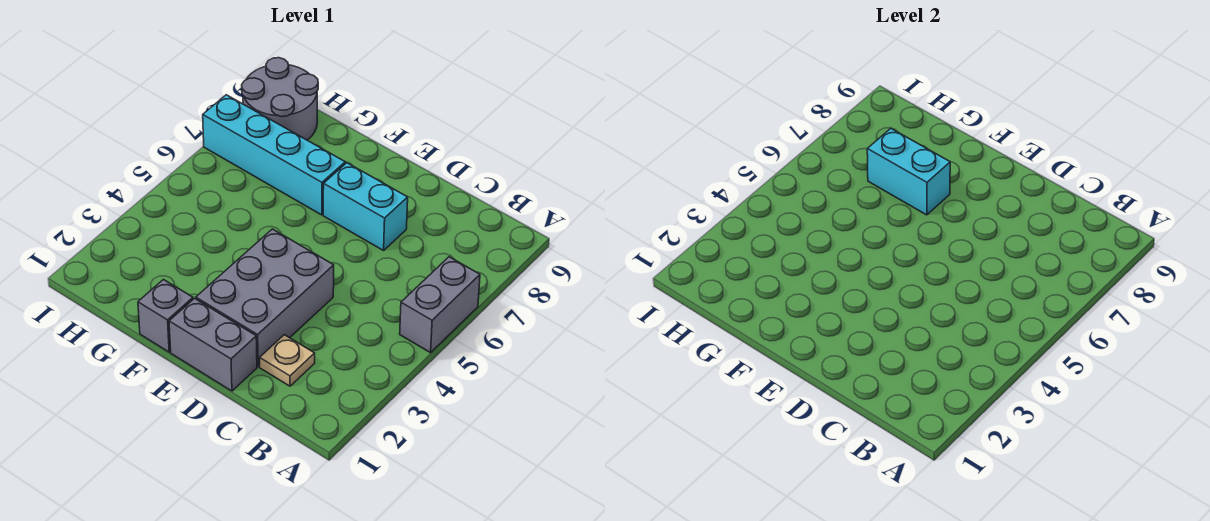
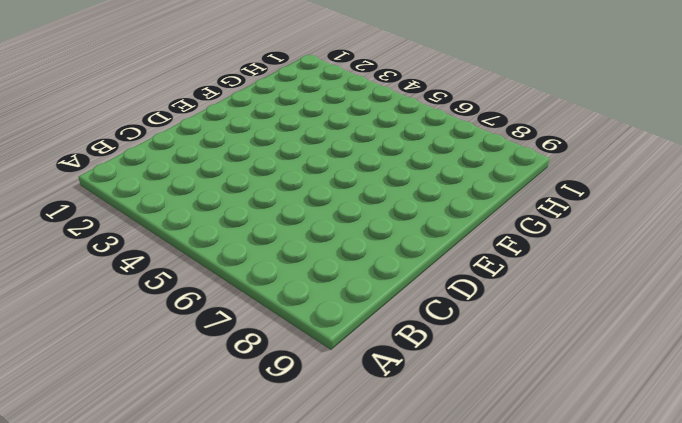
none -> grey brick A5:A6 level 1
none -> tan plate C2 level 1

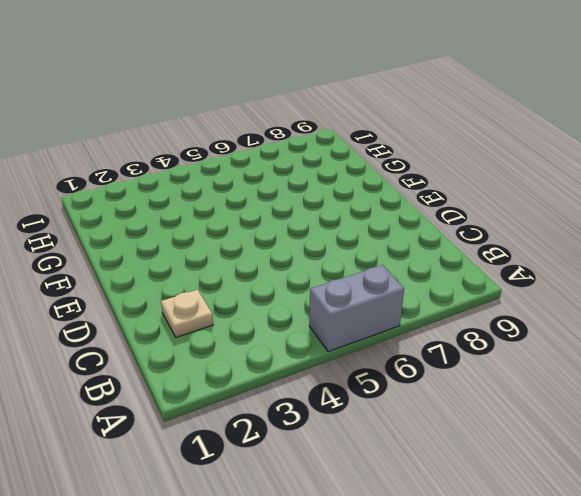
none -> grey brick D1:E1 level 1
none -> grey brick D2:E4 level 1

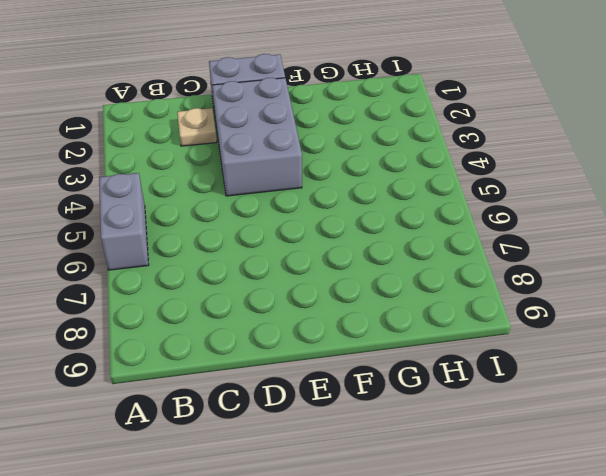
none -> cyan brick D7:E7 level 1
none -> grey brick F1 level 1

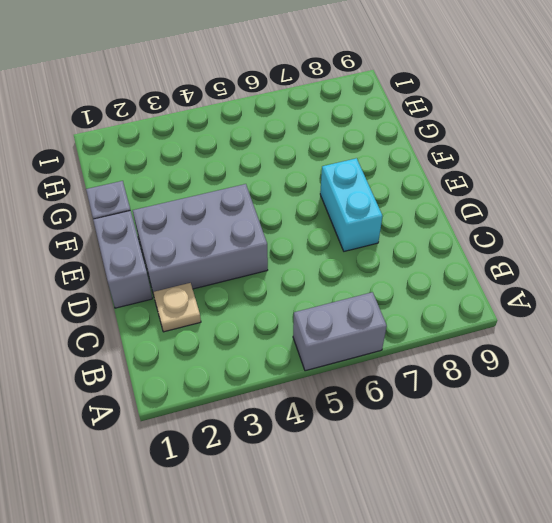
none -> cyan brick F7:I7 level 1
none -> grey round brick H8:I9 level 1

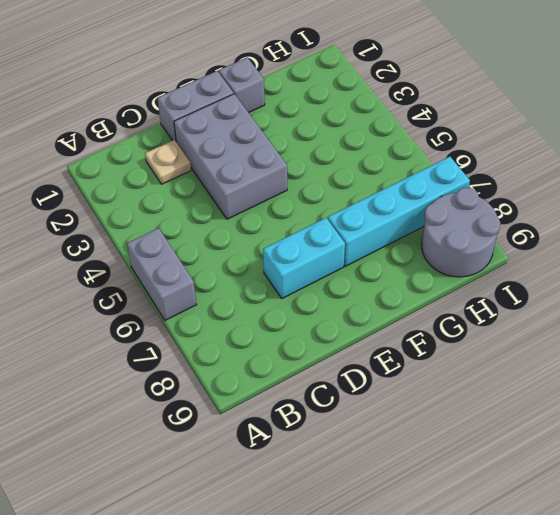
none -> cyan brick F7:G7 level 2

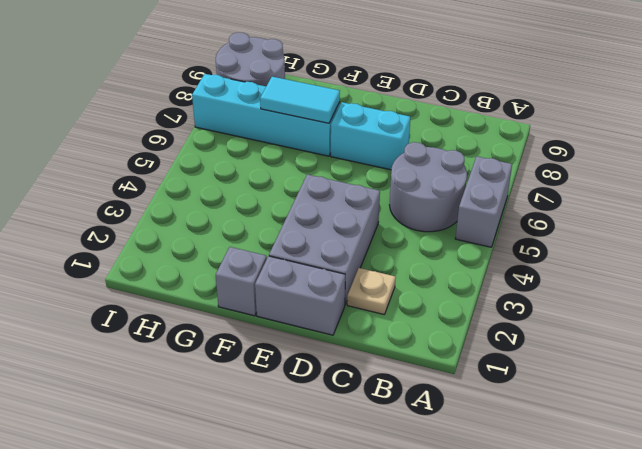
grey round brick B5:C6 level 1 -> none
cyan tile F7:G7 level 2 -> cyan brick F7:G7 level 2

